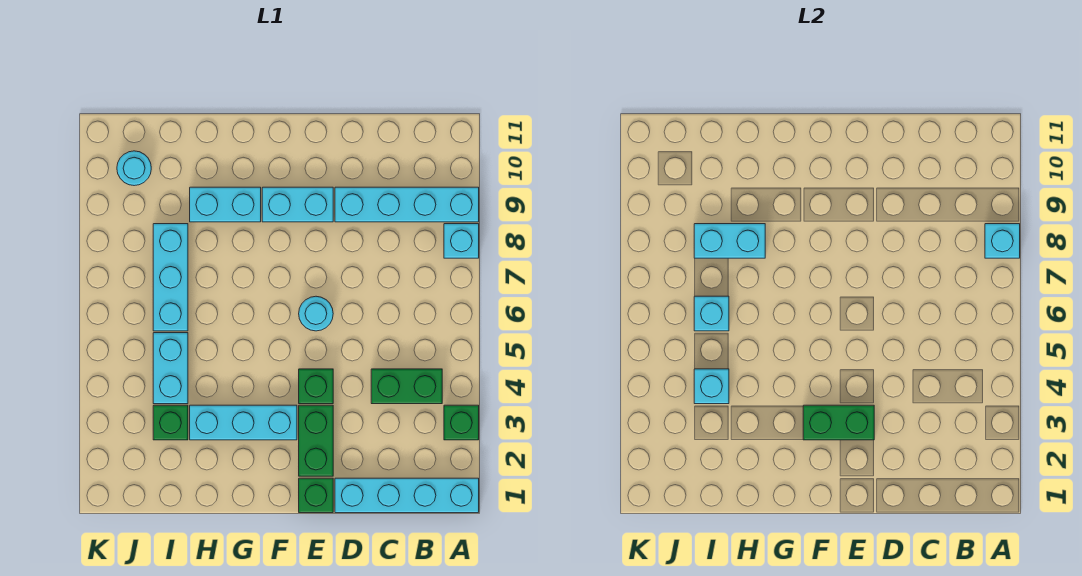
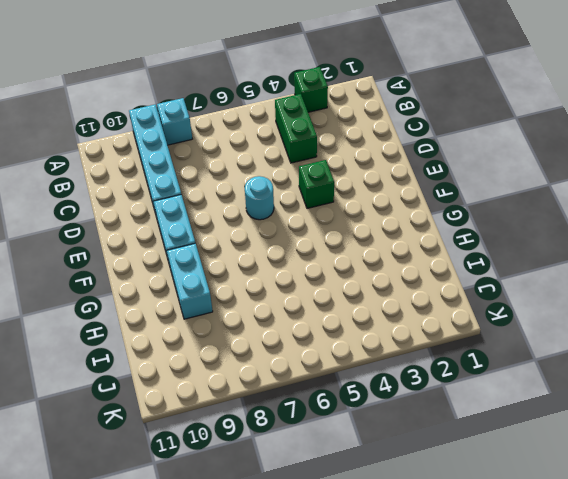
none -> cyan brick A1:D1 level 1
none -> green brick E1 level 1
none -> green brick E2:E3 level 1

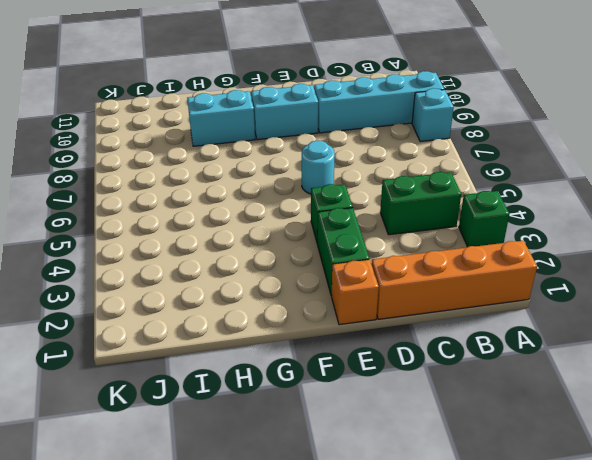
orange brick A1:D1 level 1 -> cyan brick A1:D1 level 1
orange brick E1 level 1 -> green brick E1 level 1
none -> cyan brick F3:H3 level 1
none -> green brick I3 level 1
none -> cyan brick I4:I5 level 1

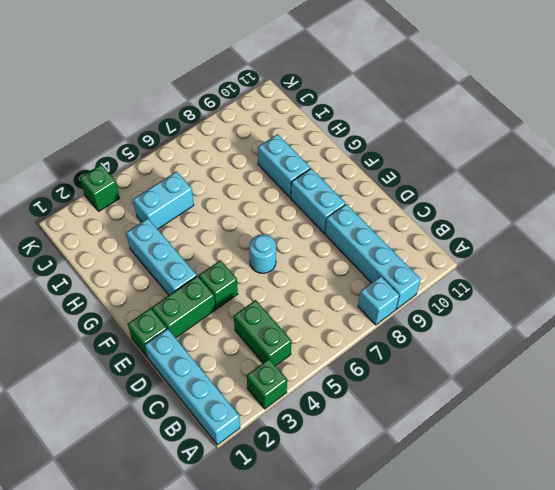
green brick K3 level 1 -> green brick I3 level 1
none -> cyan brick I6:I8 level 1
none -> cyan round brick J10 level 1
none -> cyan brick A8 level 2

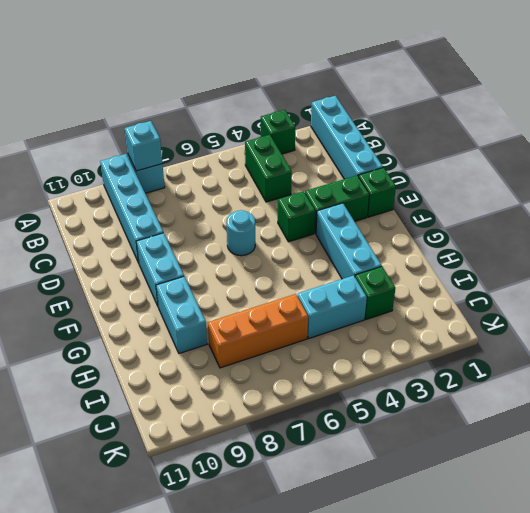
orange brick I6:I8 level 1 -> cyan brick I6:I8 level 1
none -> cyan round brick J10 level 1
none -> green brick E3:F3 level 2
none -> cyan brick H8:I8 level 2

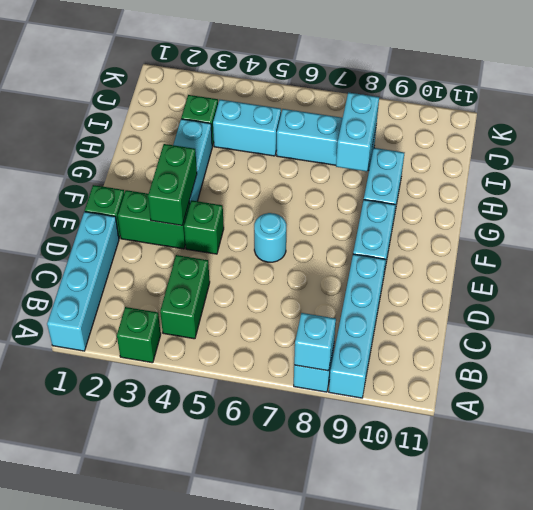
none -> cyan round brick J10 level 1
none -> cyan brick I4 level 2
none -> cyan brick I6 level 2

